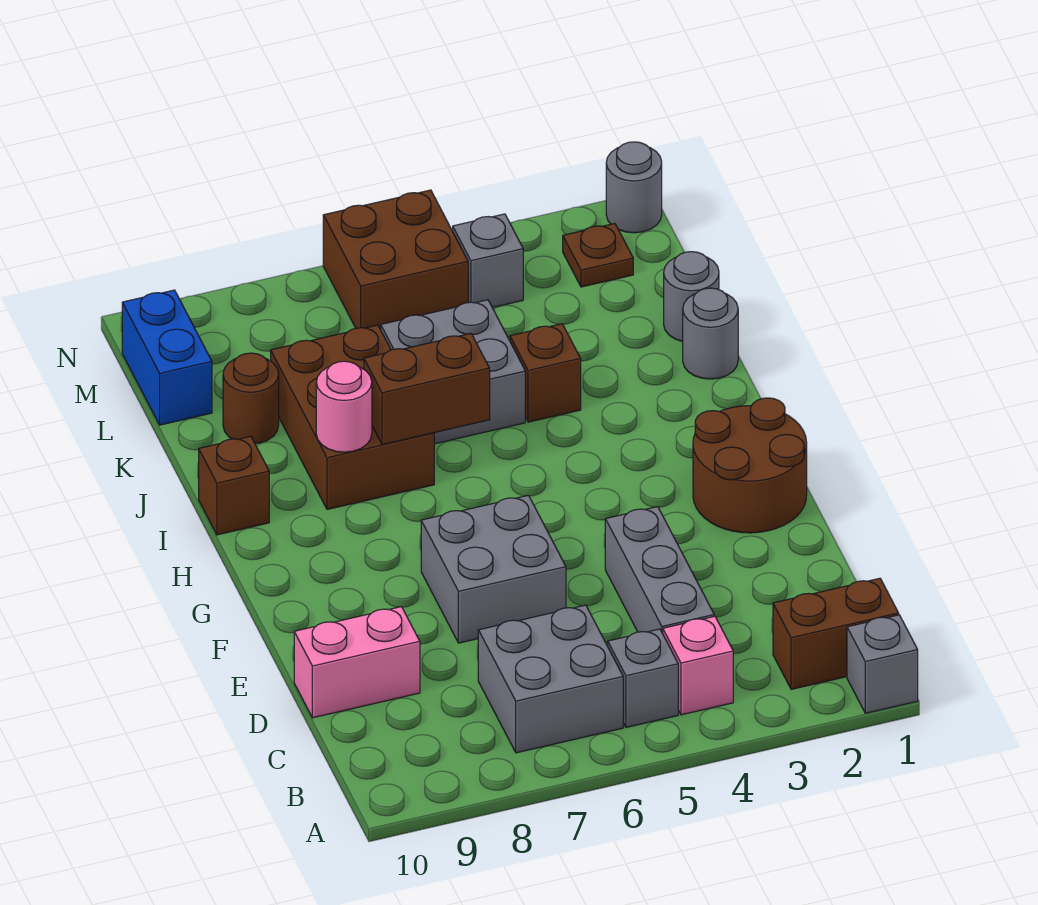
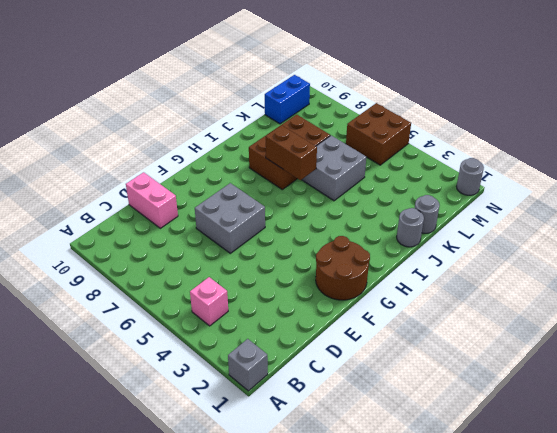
none -> brown brick B1:B2 level 1
none -> grey brick B5 level 1
none -> grey brick B6:C7 level 1

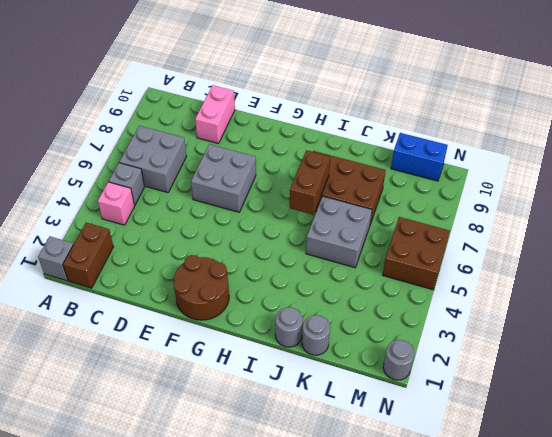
none -> grey brick C4:E4 level 1
none -> brown brick I10 level 1
none -> brown brick J4 level 1

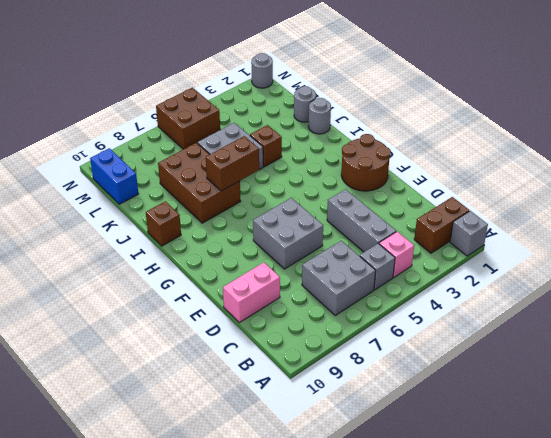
none -> brown round brick K9 level 1
none -> brown plate M2 level 1
none -> grey brick M4 level 1

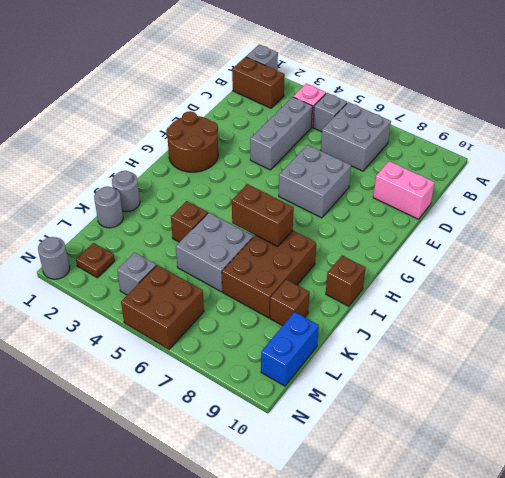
brown brick K9 level 1 -> brown round brick K9 level 1
none -> pink round brick I8 level 2

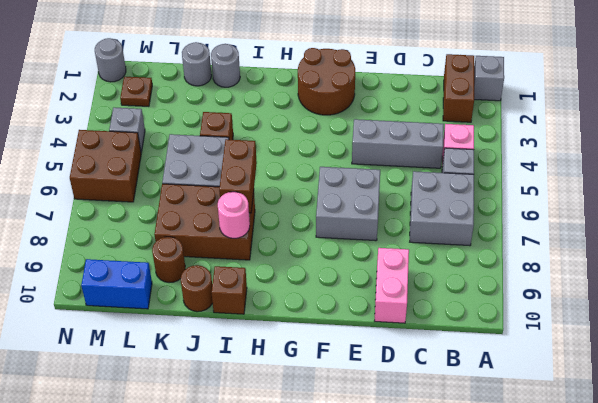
brown round brick J10 level 1 -> none

